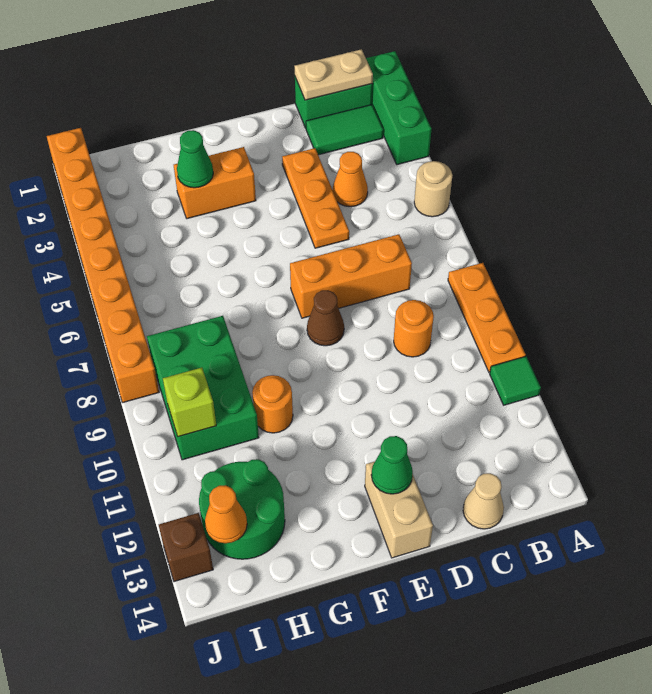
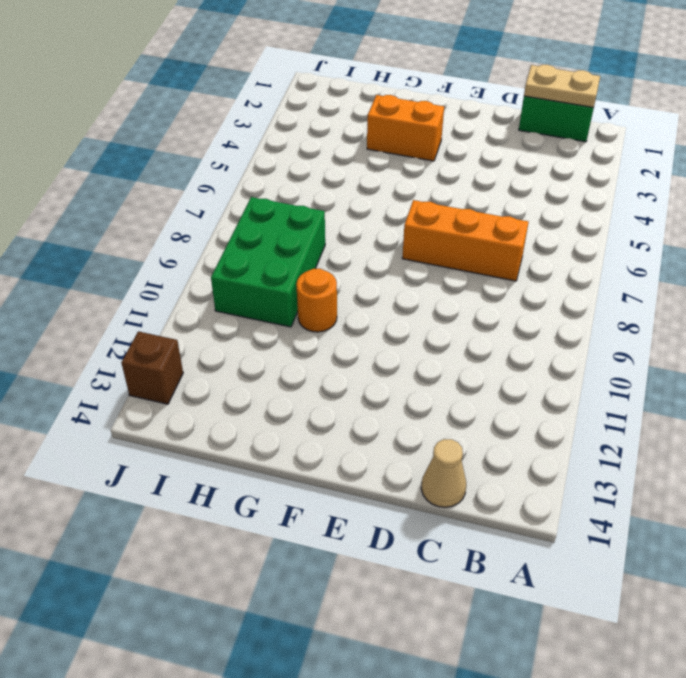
none -> green brick A1:A3 level 1
none -> tan round brick A5 level 1
none -> orange plate A8:A10 level 1

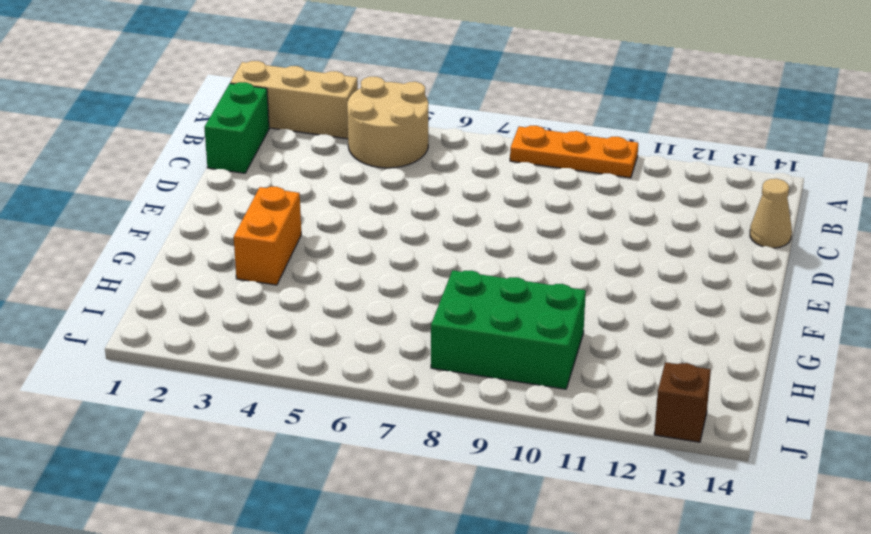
tan brick A1:A3 level 1 -> green brick A1:A3 level 1
tan round brick A4:B5 level 1 -> tan round brick A5 level 1
none -> green tile A11 level 1
none -> green tile B2:C2 level 1
none -> orange cone C4 level 1

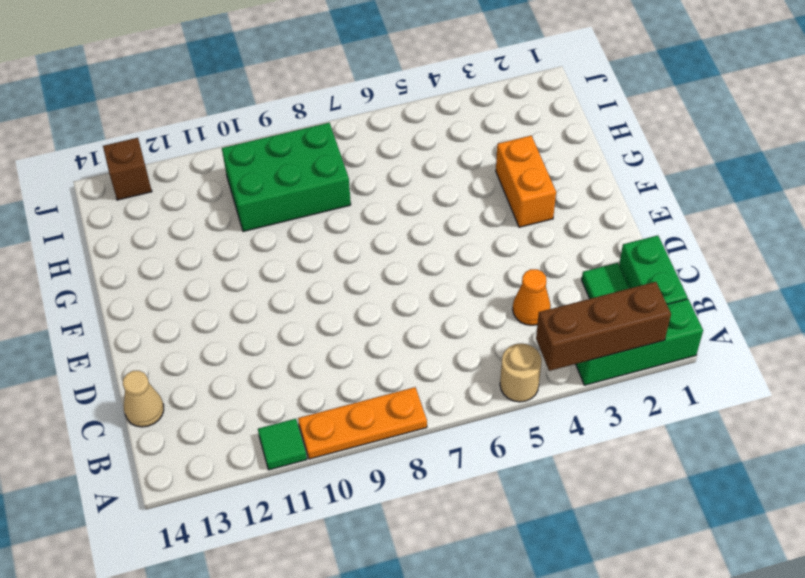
brown brick A2:A4 level 2 -> none
none -> orange brick C7:E7 level 1
none -> orange round brick C9 level 1
none -> orange plate D3:D5 level 1

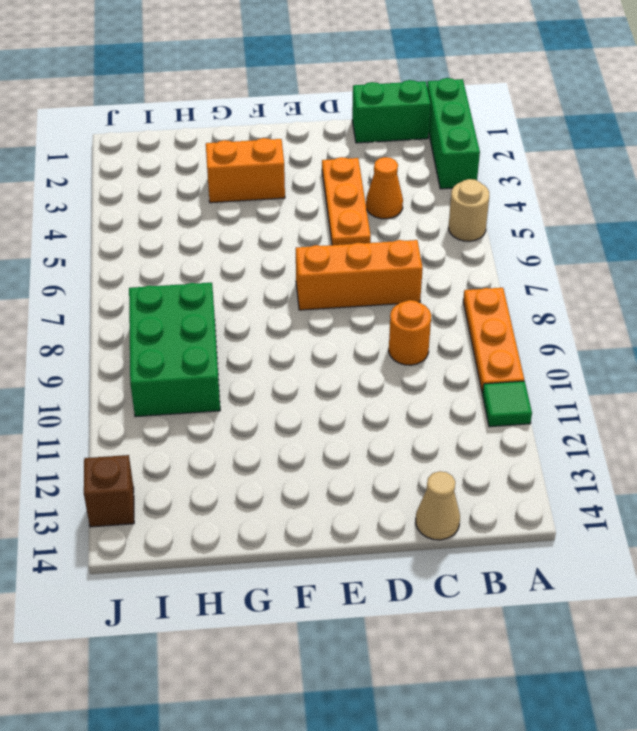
none -> green tile B2:C2 level 1
none -> brown cone E8 level 1
none -> tan brick E13:E14 level 1

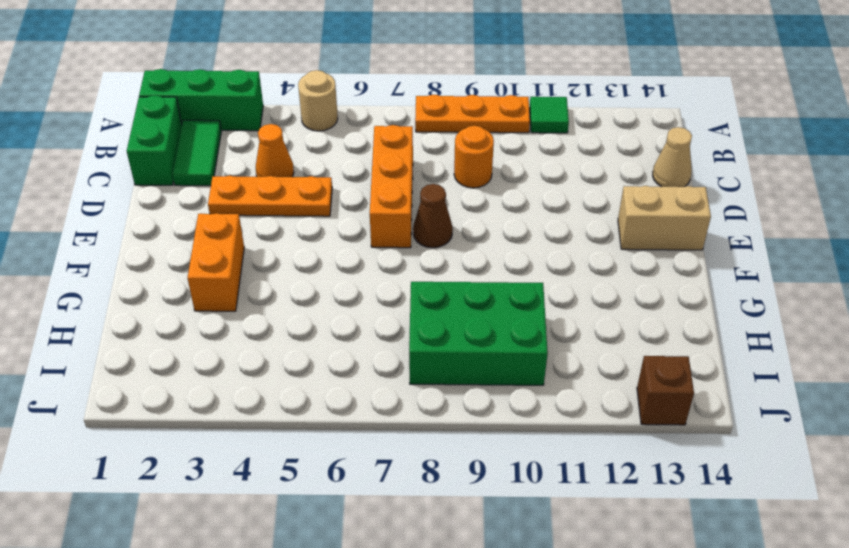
none -> orange round brick G10 level 1
none -> green round brick H12:I13 level 1
none -> orange brick J1:J8 level 1

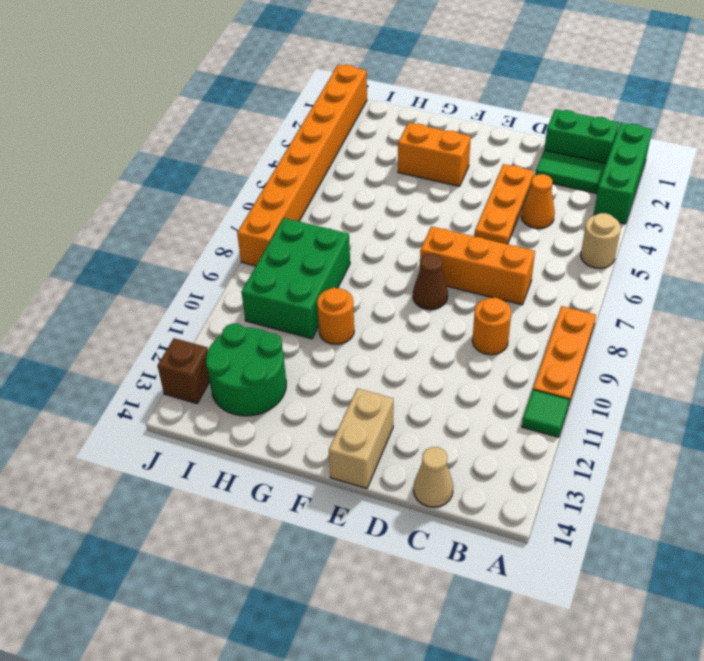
none -> tan plate B1:C1 level 2
none -> green cone E13 level 2
none -> green cone G3 level 2

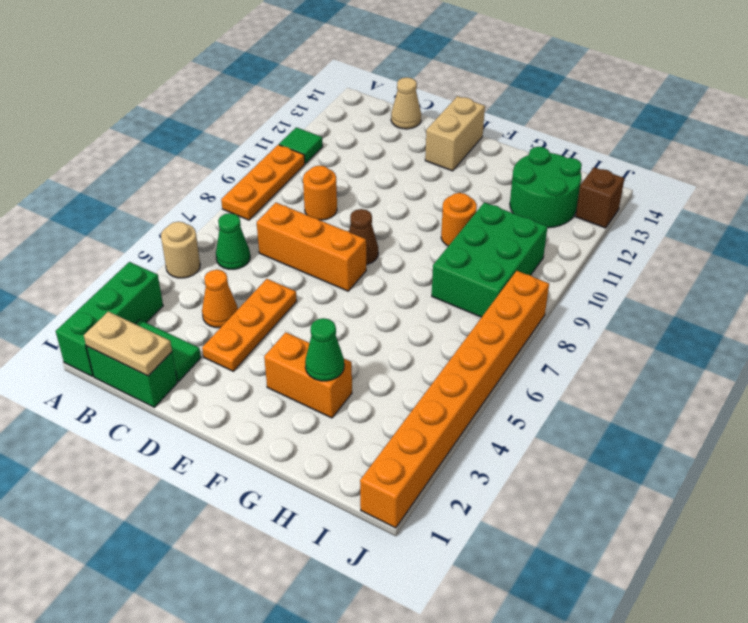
green cone B6 level 1 -> green cone E13 level 2
none -> lime brick I10 level 2
none -> orange cone I13 level 2

